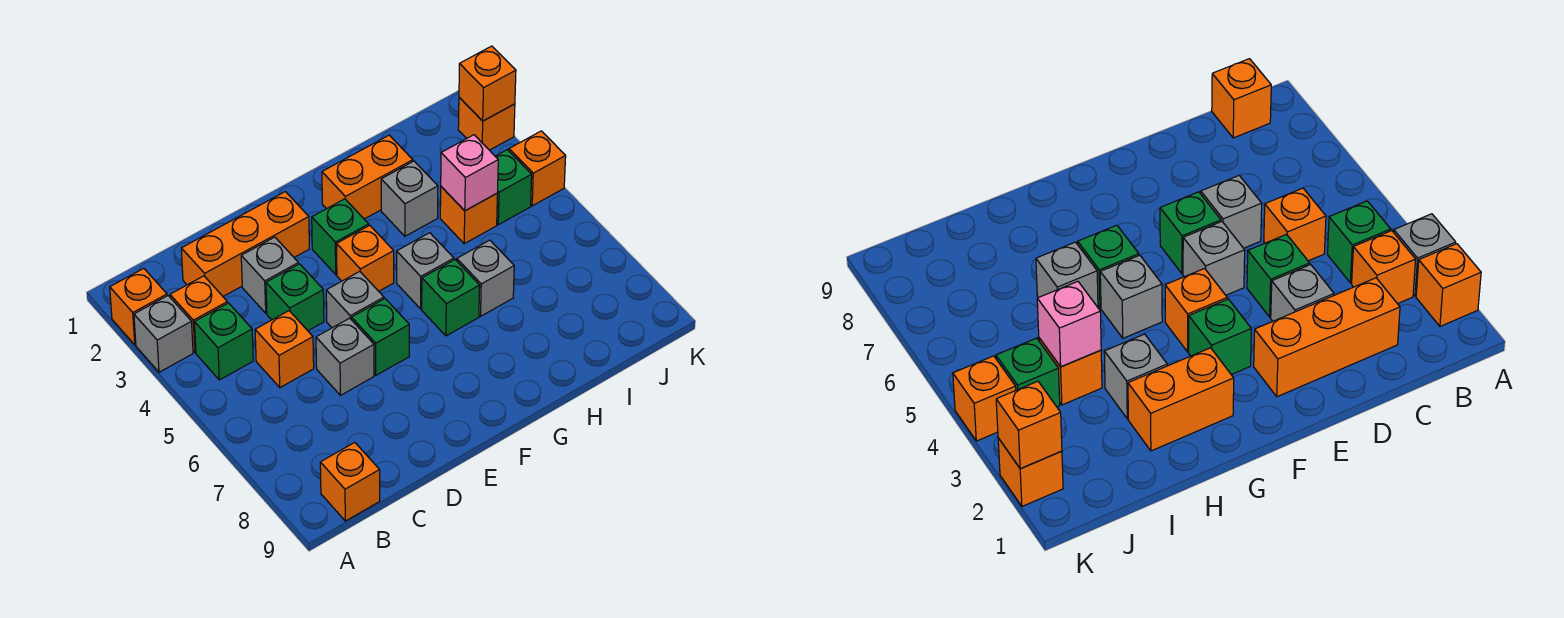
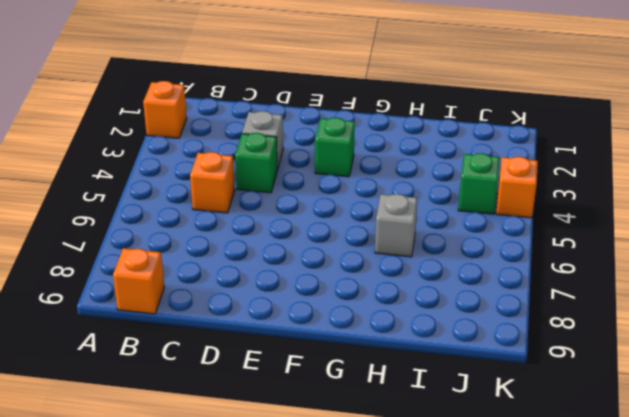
none -> grey brick A3 level 1
none -> orange brick B3 level 1
none -> green brick B4 level 1

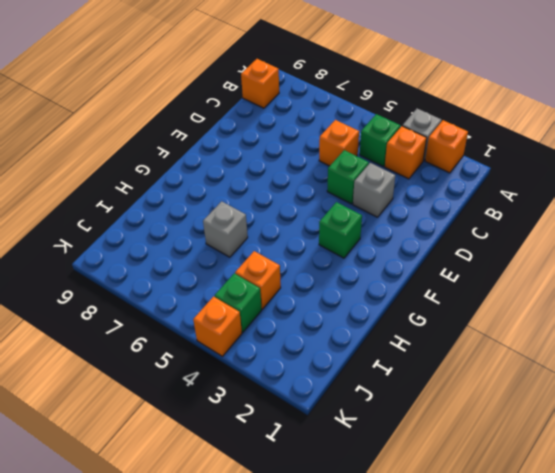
none -> orange brick C2:E2 level 1
none -> grey brick D6 level 1
none -> grey brick E5 level 1

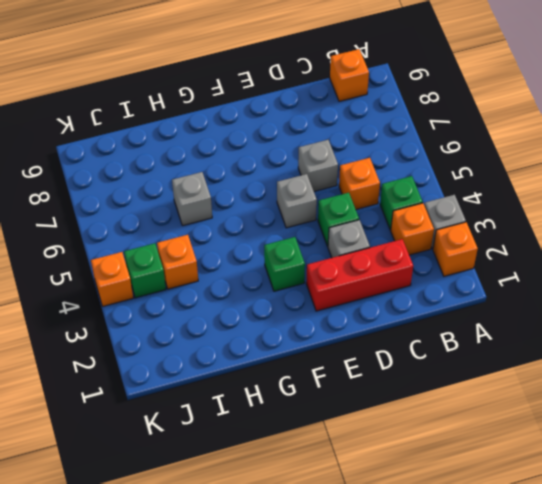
red brick C2:E2 level 1 -> orange brick C2:E2 level 1
none -> green brick E6 level 1
none -> orange brick F4 level 1
none -> orange brick G2:H2 level 1

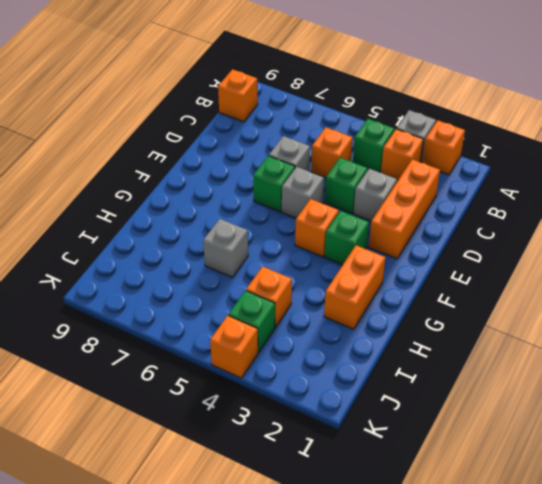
none -> grey brick G5 level 1
none -> green brick G6 level 1
none -> grey brick H3 level 1

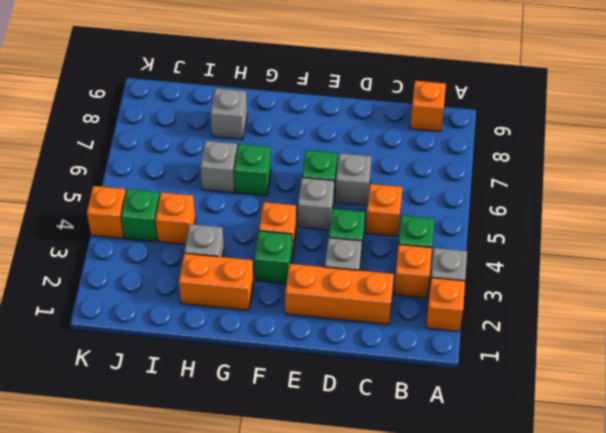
grey brick H8 level 1 -> grey brick G5 level 1
none -> orange brick K2 level 1
none -> pink brick I4 level 2
none -> orange brick K2 level 2

